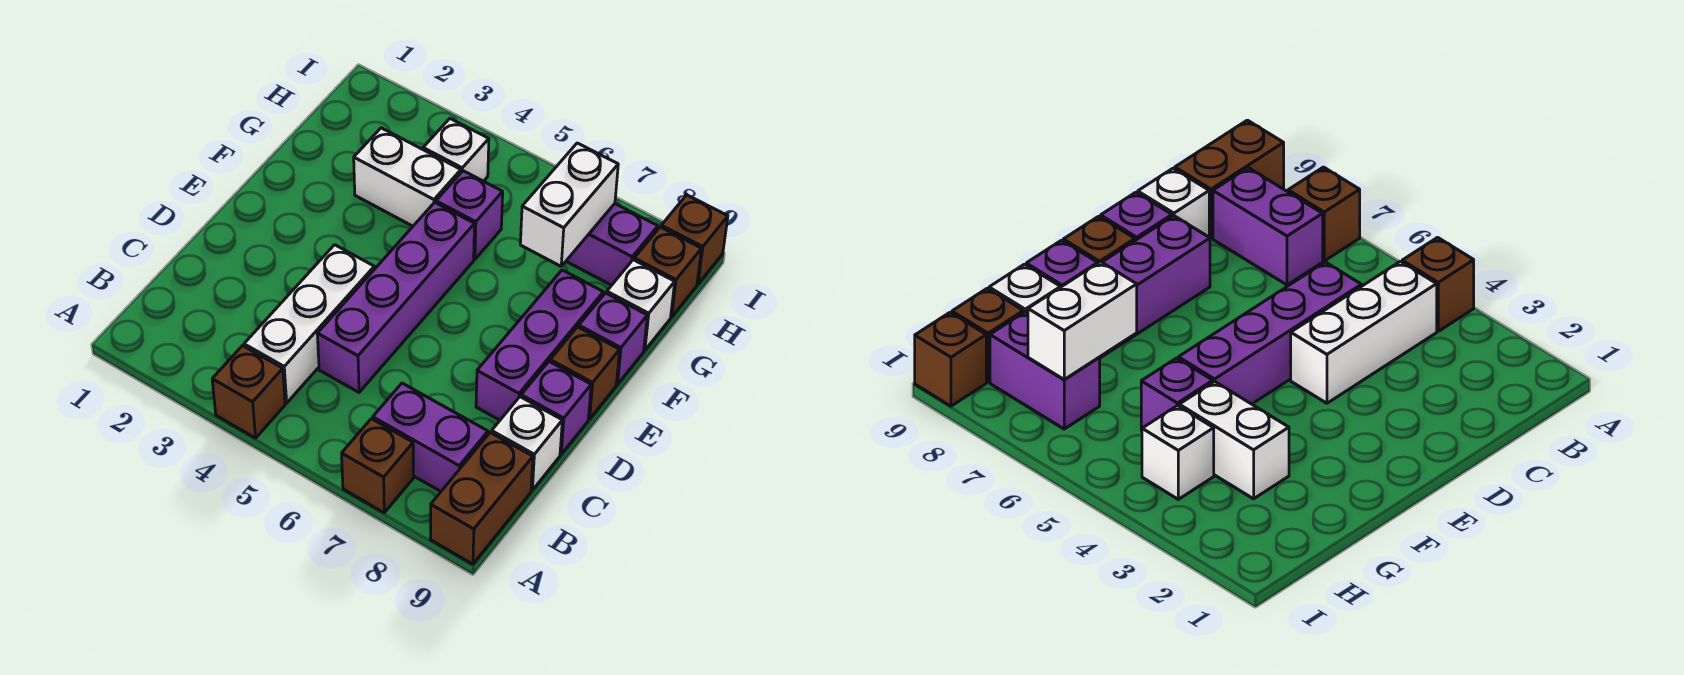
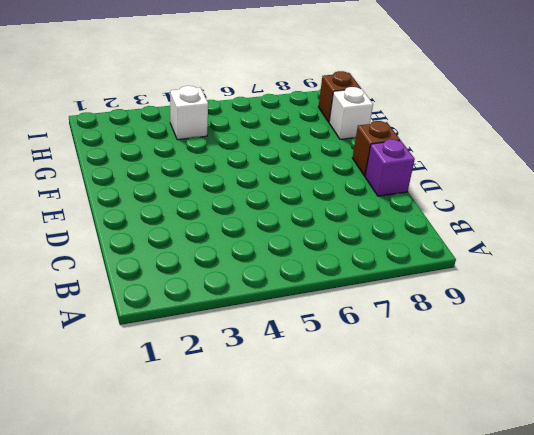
none -> brown brick A4 level 1
none -> brown brick A7 level 1
none -> brown brick A9:B9 level 1

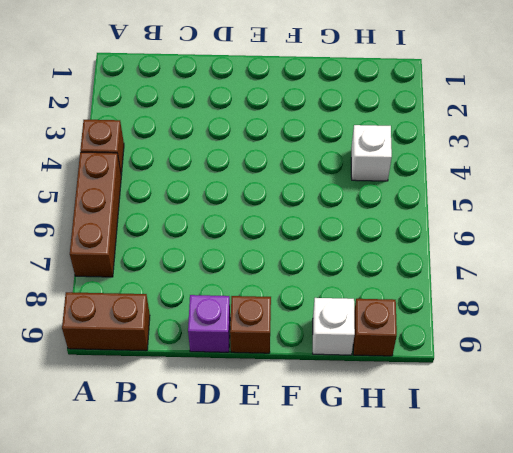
brown brick A5:A7 level 1 -> brown brick A7 level 1
none -> white brick B4:D4 level 1
none -> purple brick B7:B8 level 1
none -> purple brick C5:F5 level 1

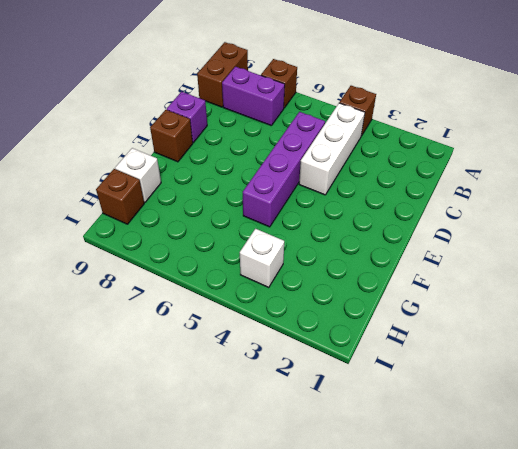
none -> white brick C9 level 1
none -> purple brick D8:F8 level 1
none -> purple brick F9 level 1

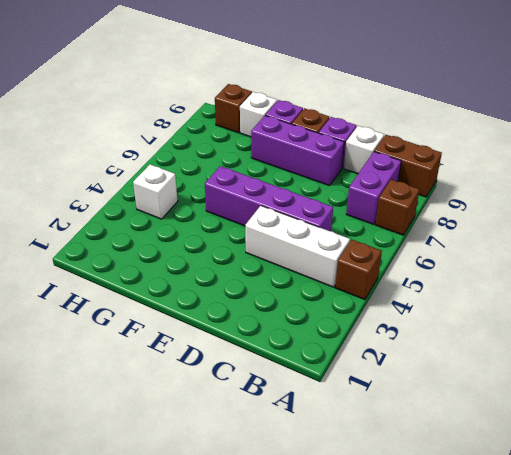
none -> white brick G3:G4 level 1
none -> purple brick G5 level 1
none -> purple brick H7:H8 level 1

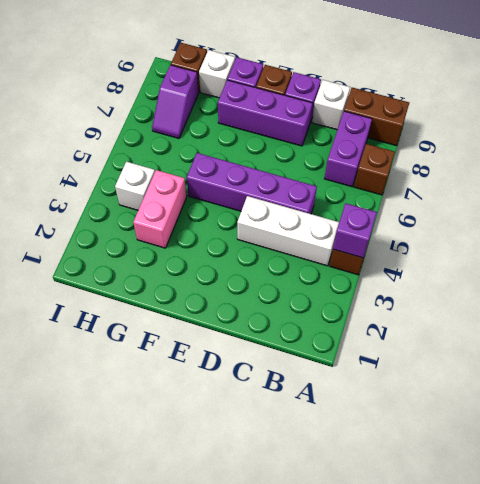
purple brick A4 level 2 -> purple brick G5 level 1
pink brick G3:G4 level 1 -> white brick G3:G4 level 1
purple slope H7:H8 level 1 top 8 -> purple brick H7:H8 level 1
none -> brown brick I9 level 1
none -> white brick G7:H7 level 2

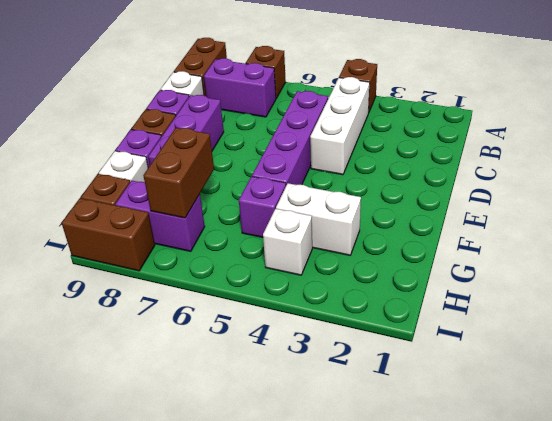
brown brick G7:H7 level 2 -> white brick G7:H7 level 2
brown brick I8:I9 level 1 -> brown brick I9 level 1

